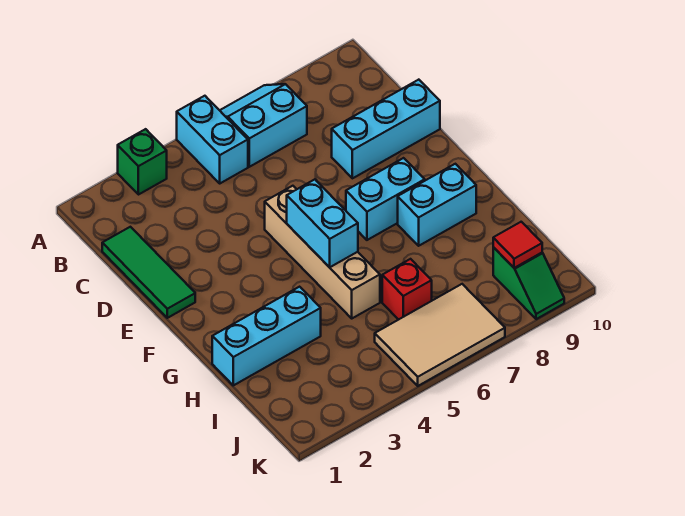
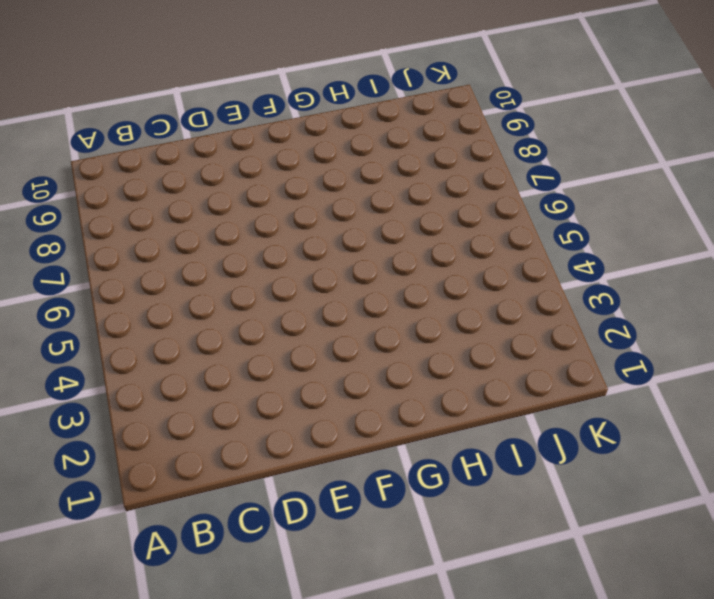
none -> green brick A3 level 1
none -> cyan brick A5:B5 level 1
none -> cyan slope A6:B7 level 1 top B

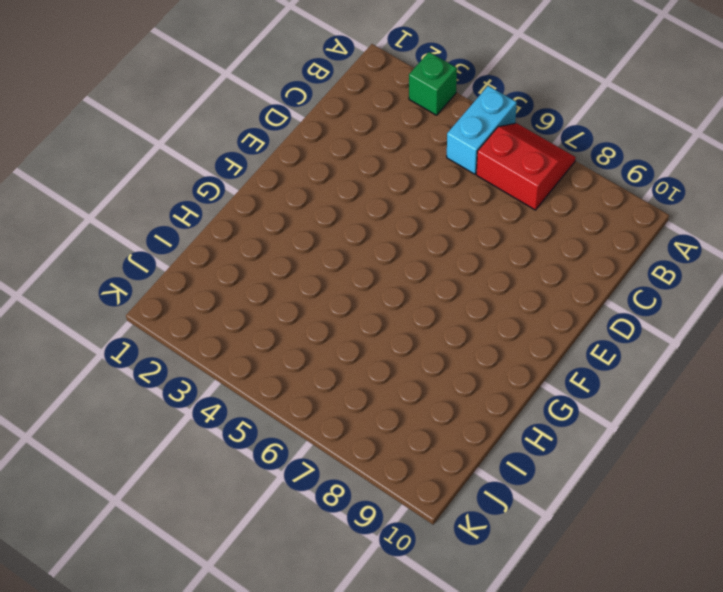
red slope A6:B7 level 1 top B -> cyan slope A6:B7 level 1 top B
none -> green tile C1:E1 level 1
none -> cyan brick D8:D10 level 1
none -> tan brick E5:H5 level 1

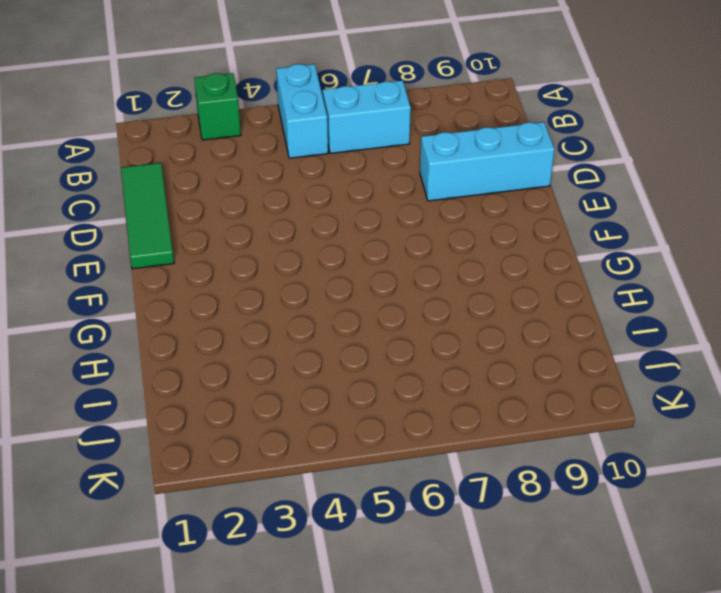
none -> tan brick E5:H5 level 1
none -> cyan brick F7:F8 level 1
none -> cyan brick G8:G9 level 1

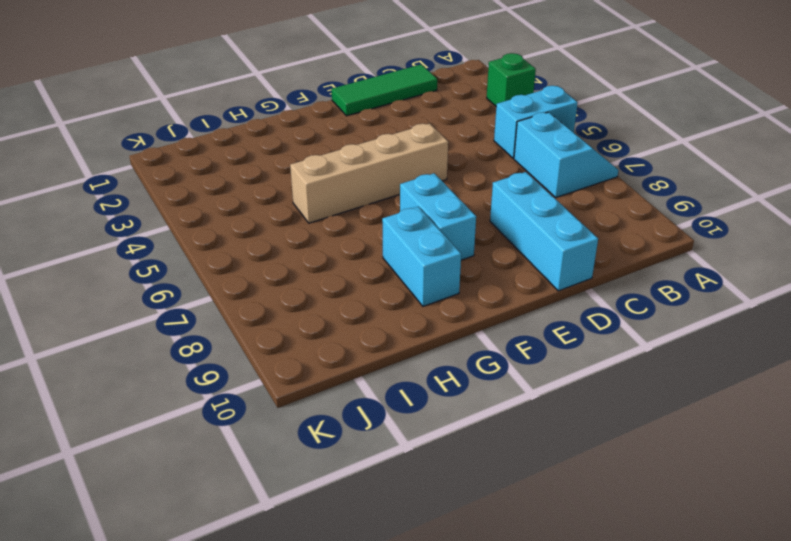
none -> cyan brick H1:H3 level 1
none -> red brick I6 level 1
none -> tan tile J5:K7 level 1

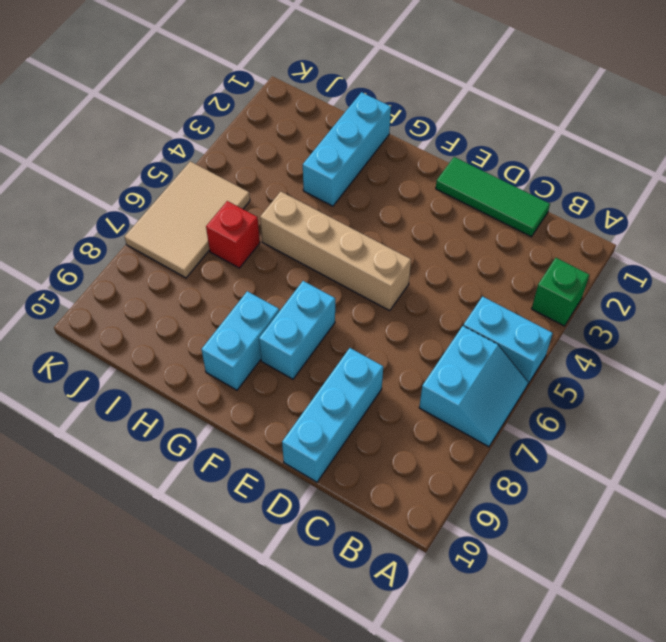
none -> green slope J9:K9 level 1 top J
none -> cyan brick F5:G5 level 2
none -> red tile J9 level 2

